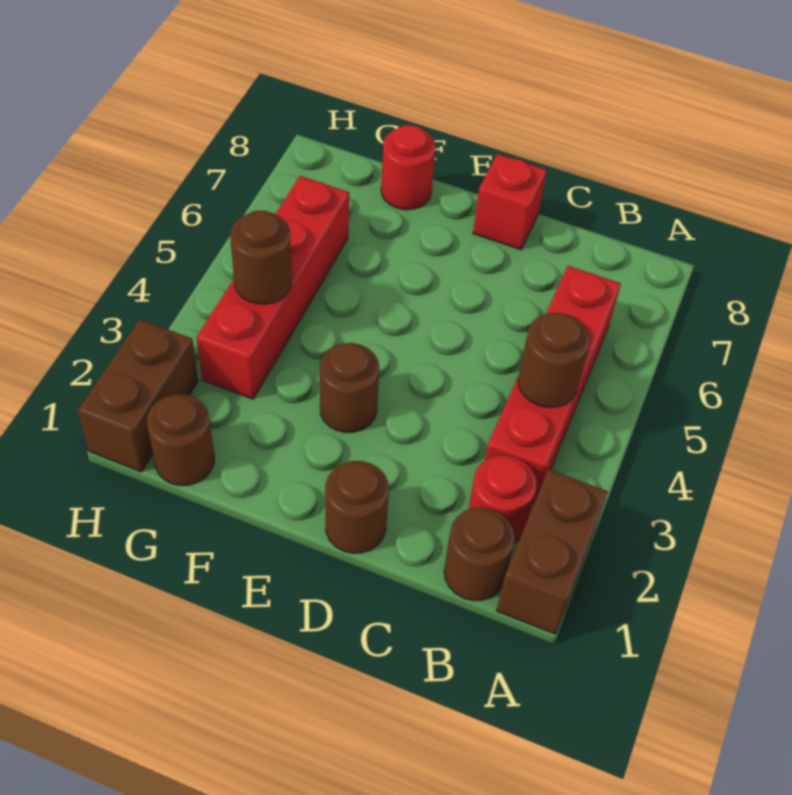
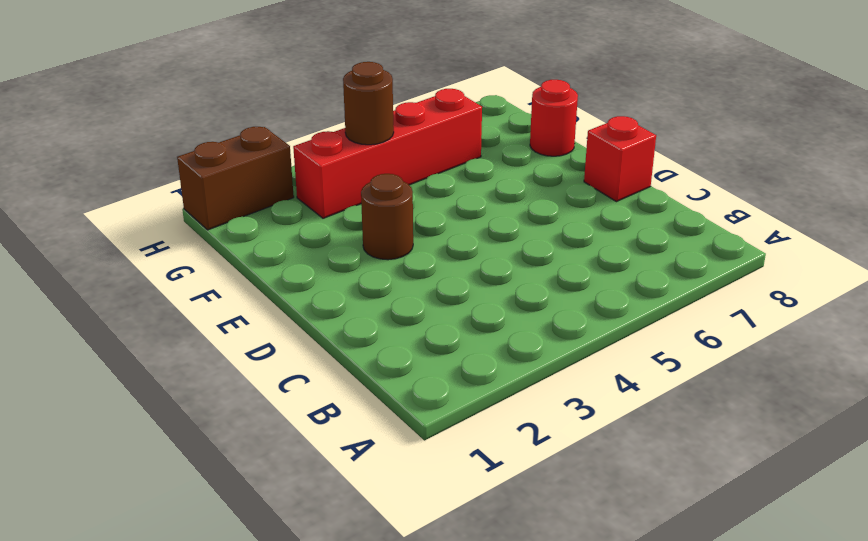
none -> brown brick A1:A2 level 1
none -> brown round brick B1 level 1
none -> red round brick B2 level 1

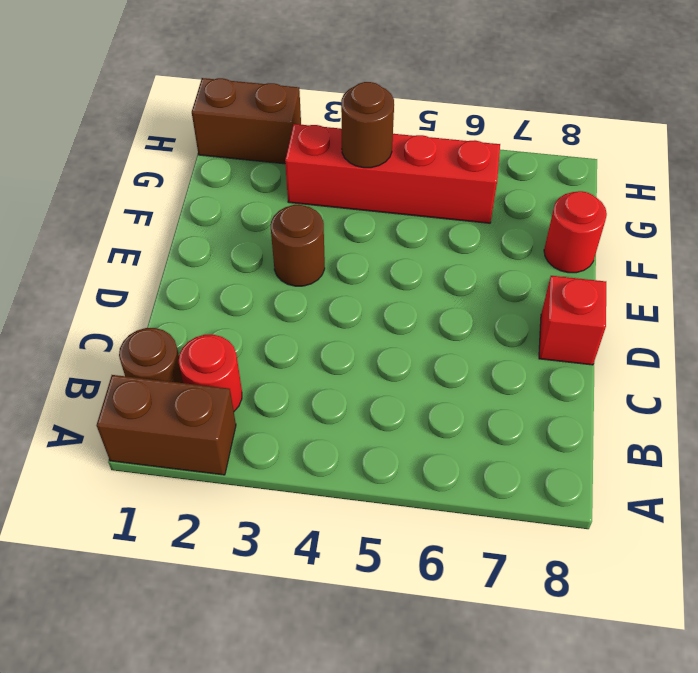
none -> red brick B3:B6 level 1
none -> brown round brick D1 level 1
none -> brown round brick G1 level 1

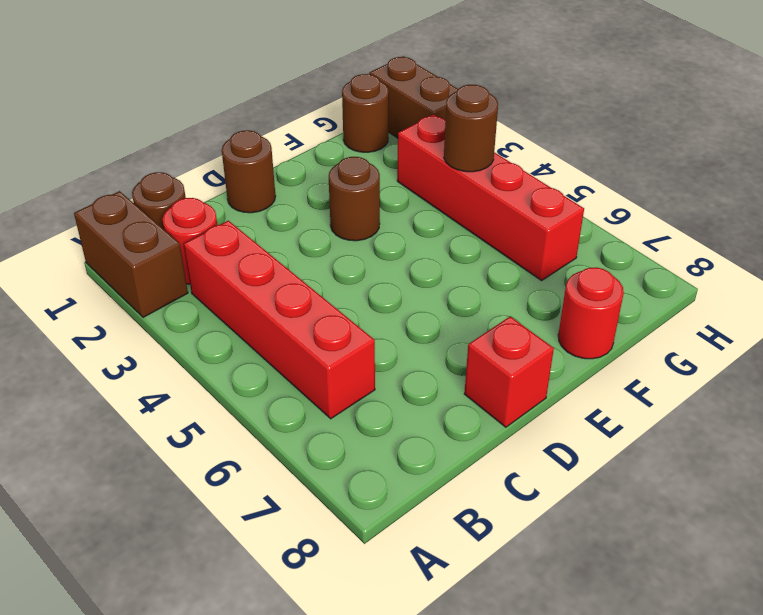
none -> brown round brick B4 level 2

